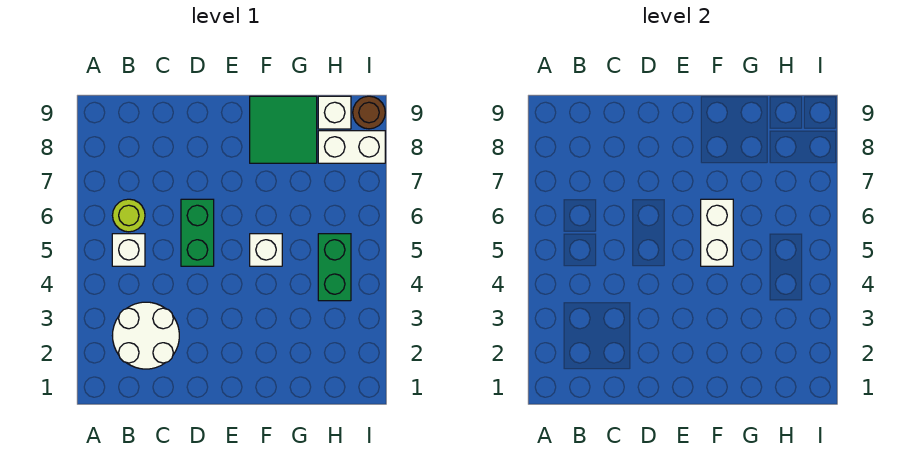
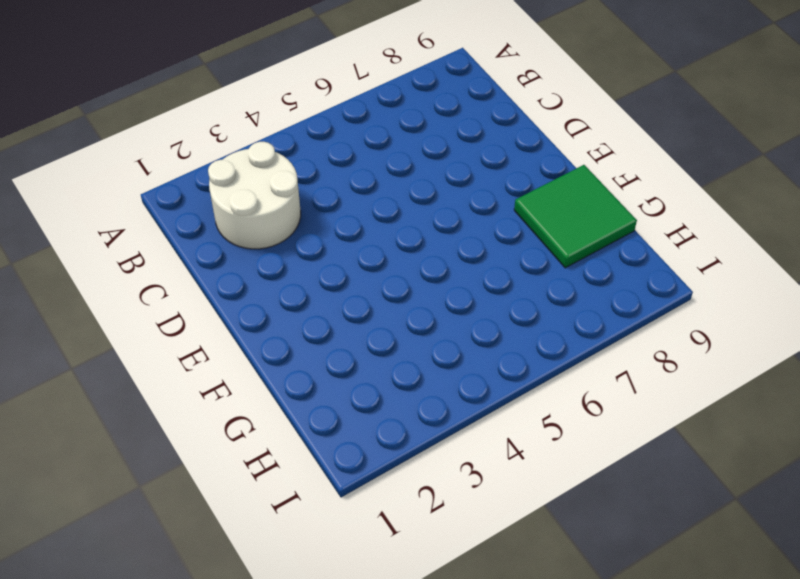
none -> white brick B5 level 1
none -> lime round brick B6 level 1

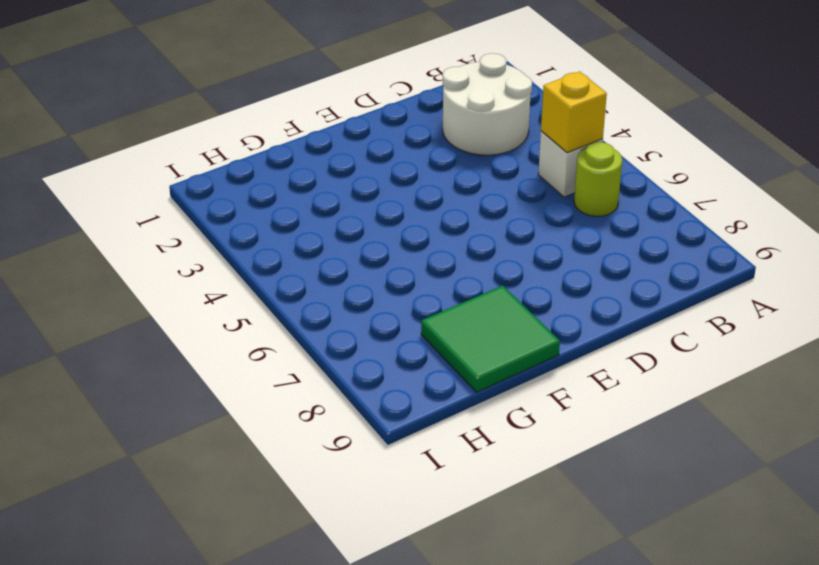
yellow brick B5 level 2 -> none
none -> green brick D5:D6 level 1
none -> white brick F5 level 1

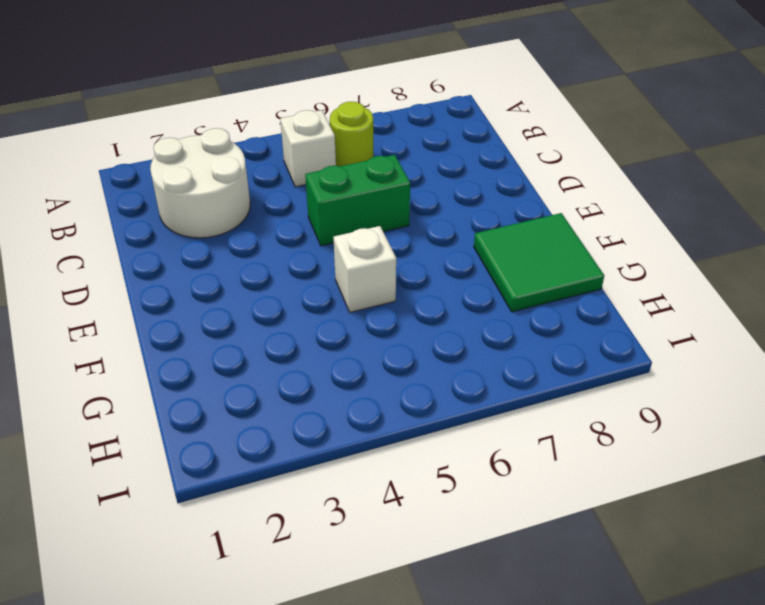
none -> green brick H4:H5 level 1
none -> white brick H8:I8 level 1

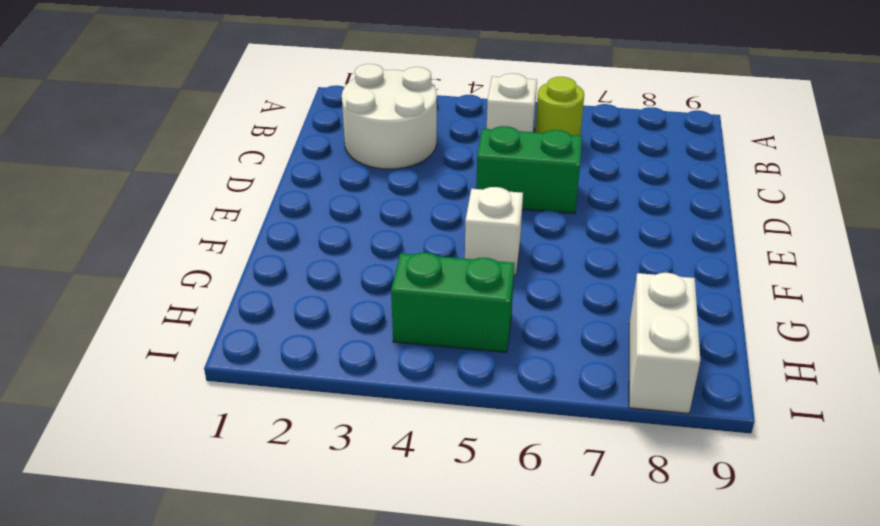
none -> green tile F8:G9 level 1
none -> white brick H9 level 1

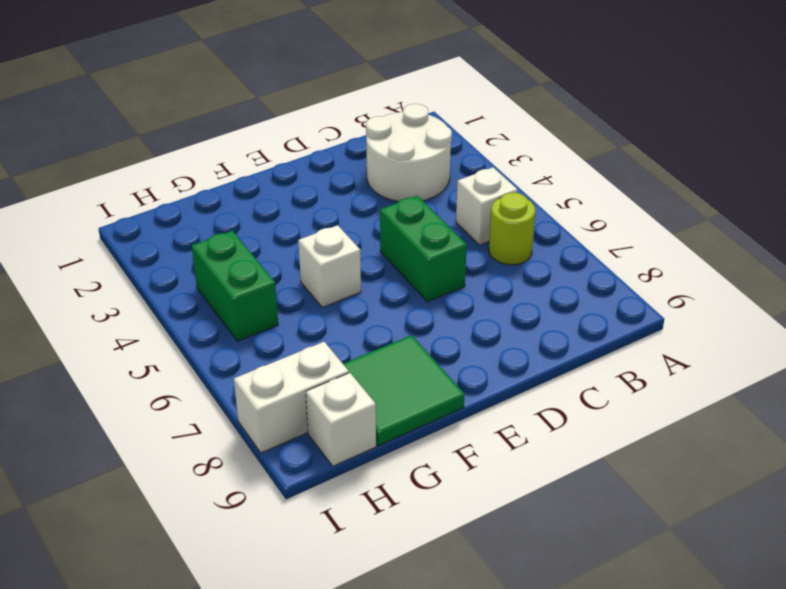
none -> brown round brick I9 level 1
none -> white brick F5:F6 level 2

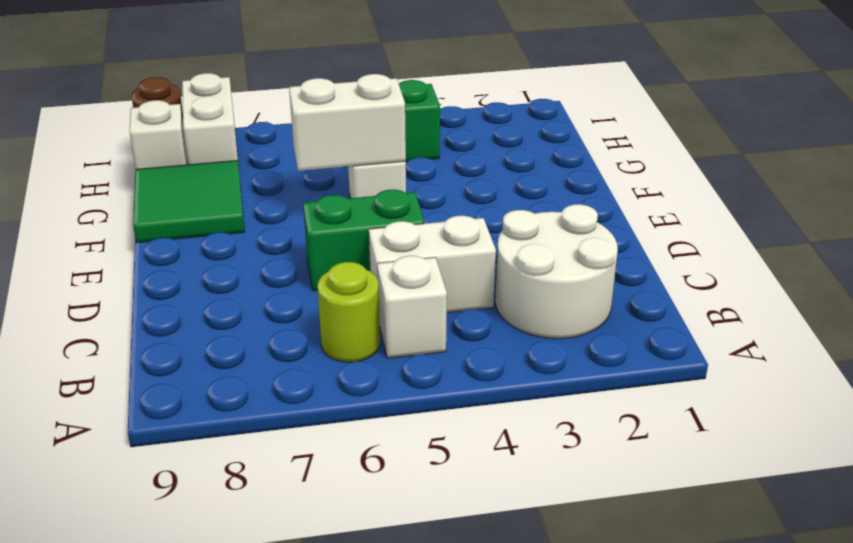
white brick C4:C5 level 1 -> none

